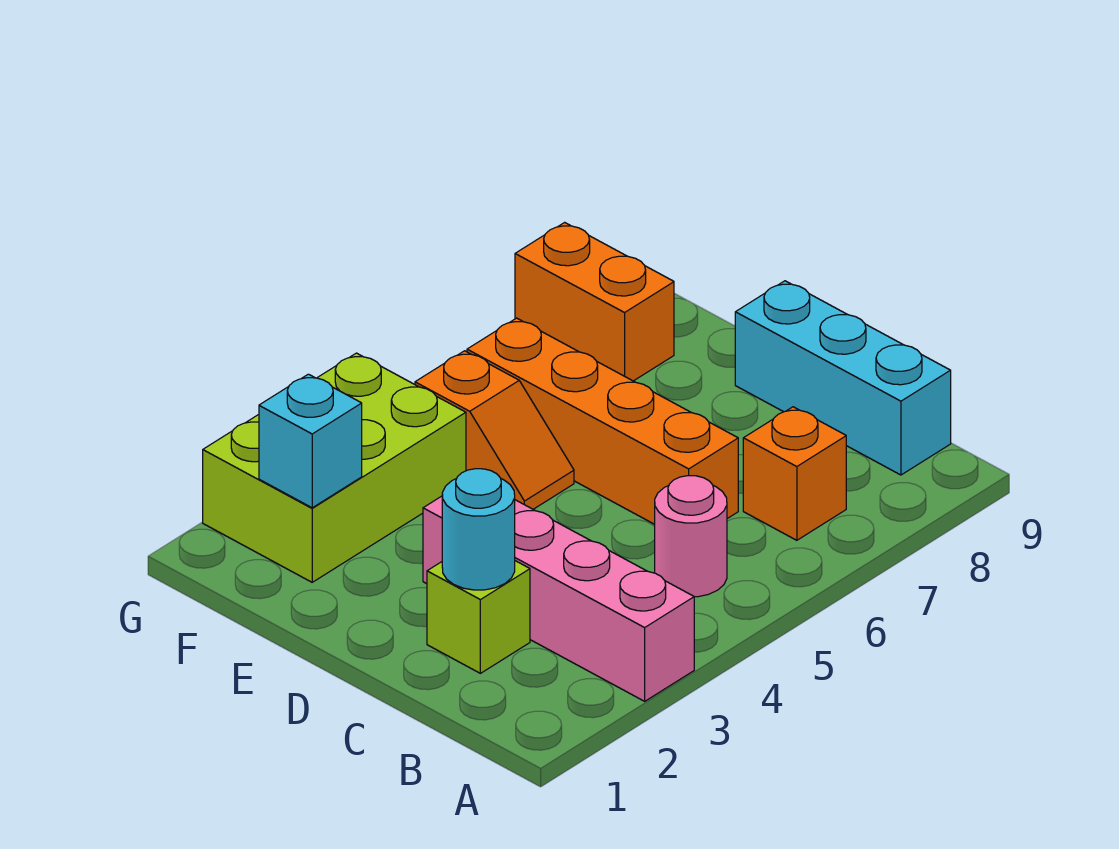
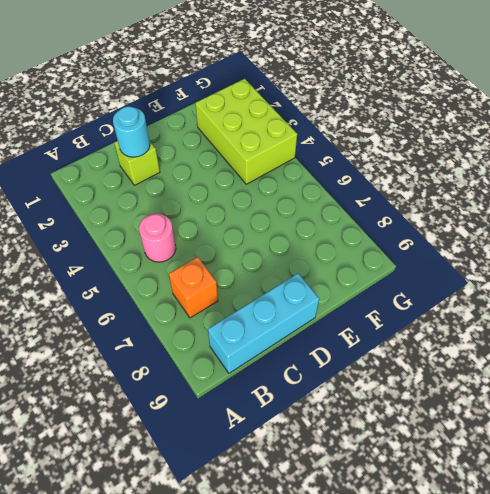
none -> pink brick A3:D3 level 1
none -> orange brick C6:F6 level 1

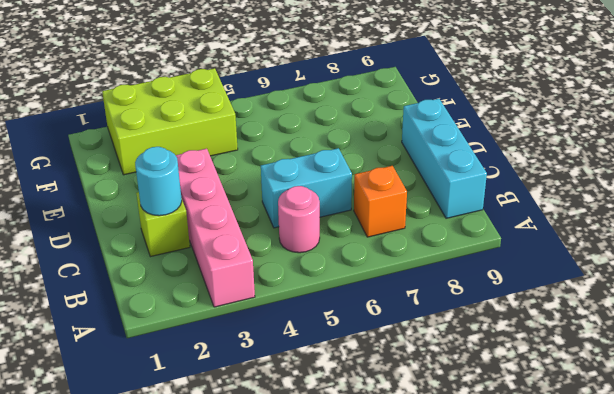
cyan brick C5:C6 level 1 -> orange brick C6:F6 level 1
none -> orange slope E5:F5 level 1 top F
none -> orange brick F8:G8 level 1

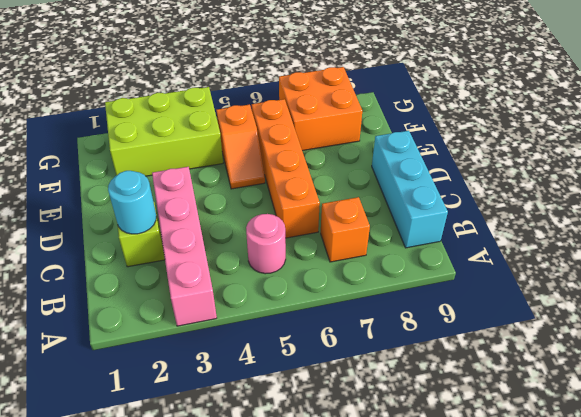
orange brick F7:G8 level 1 -> orange brick F8:G8 level 1
none -> cyan brick F2 level 2

